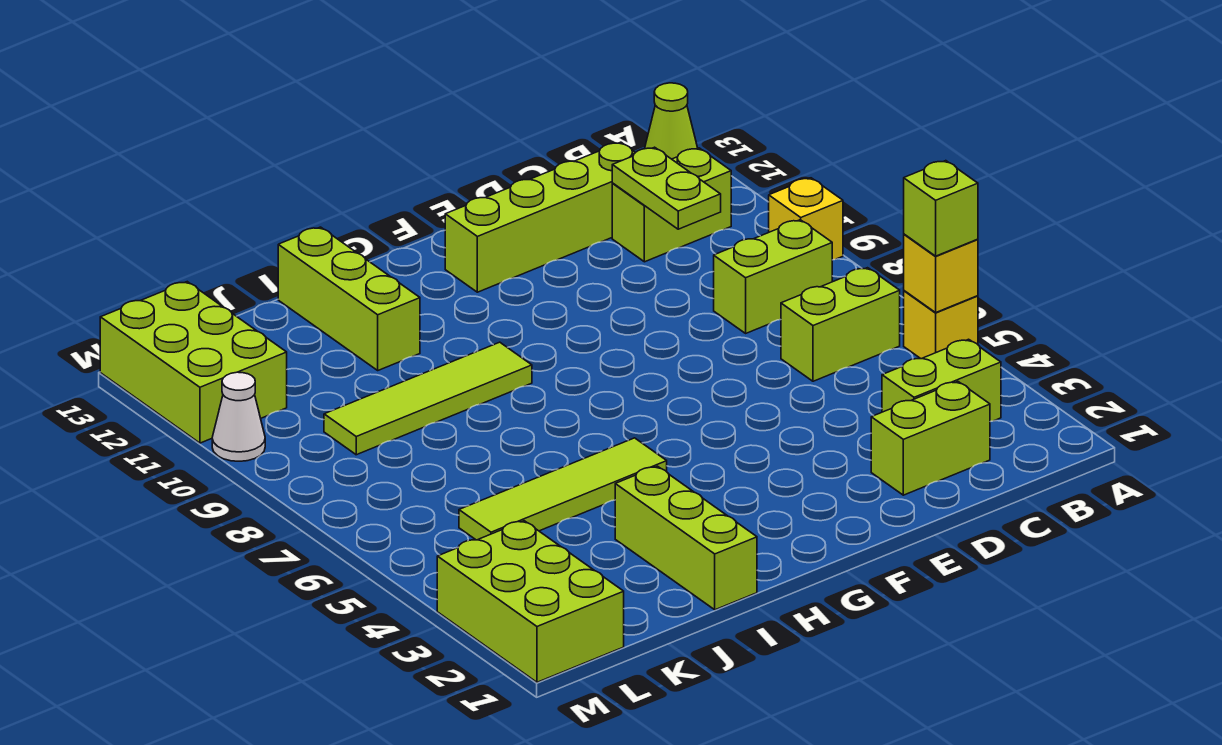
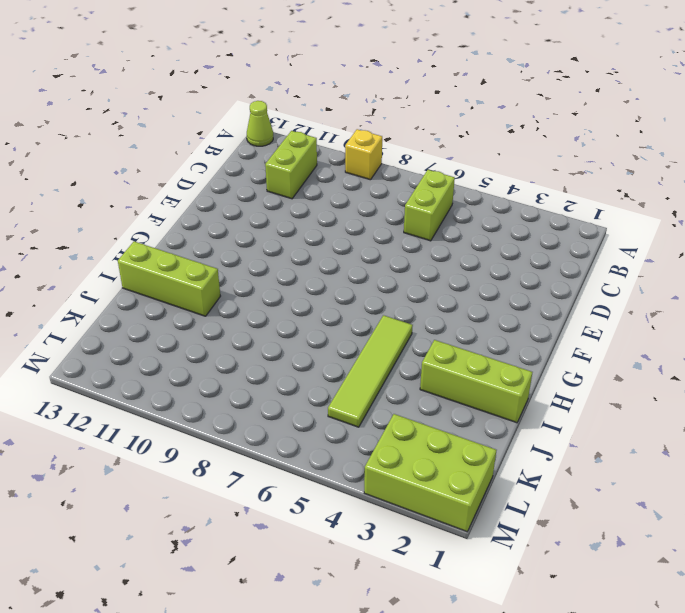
none -> yellow brick A5 level 1
none -> lime brick B3:C3 level 1
none -> lime brick B8:C8 level 1

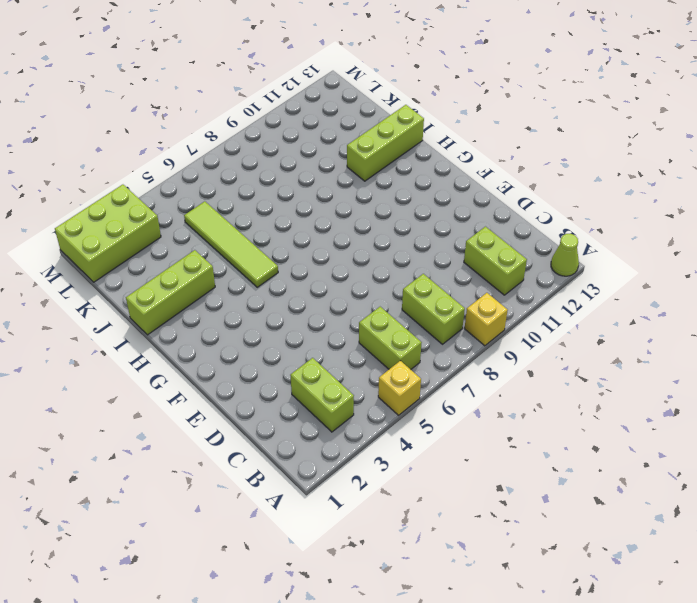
none -> lime brick C2:D2 level 1
none -> lime brick C12:F12 level 1
none -> lime tile H9:K9 level 1

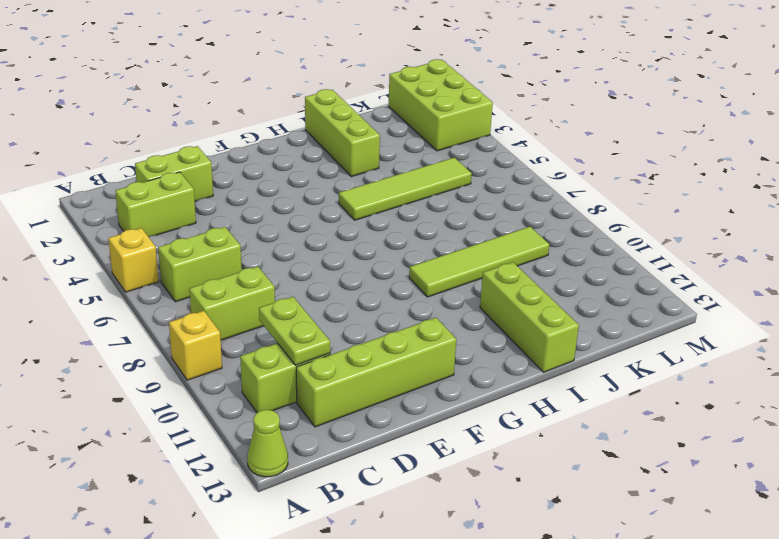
none -> lime brick L11:M13 level 1
none -> white cone M10 level 1
none -> yellow brick A5 level 2

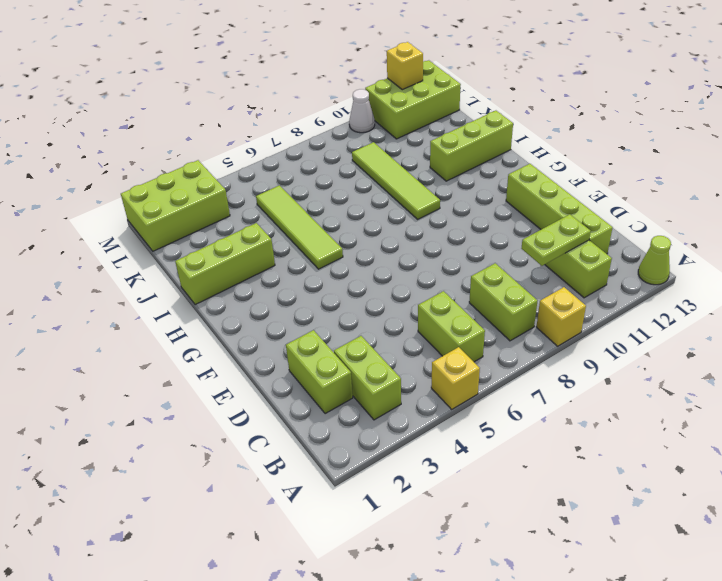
yellow brick M12 level 2 -> yellow brick A5 level 2
none -> lime brick A5 level 3

